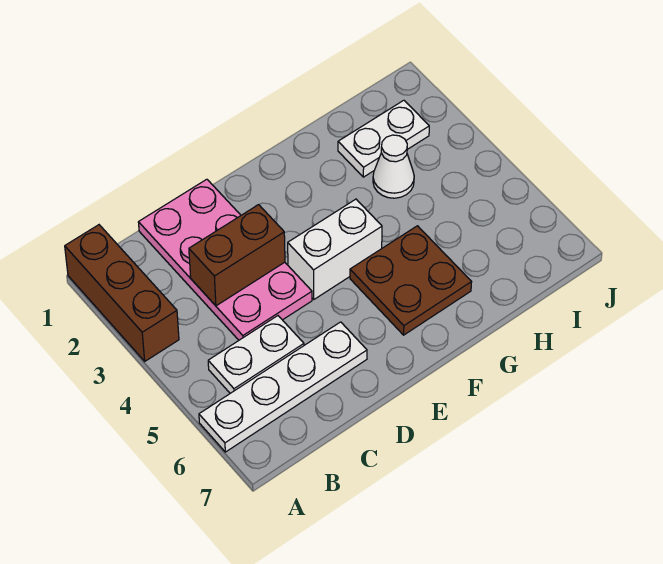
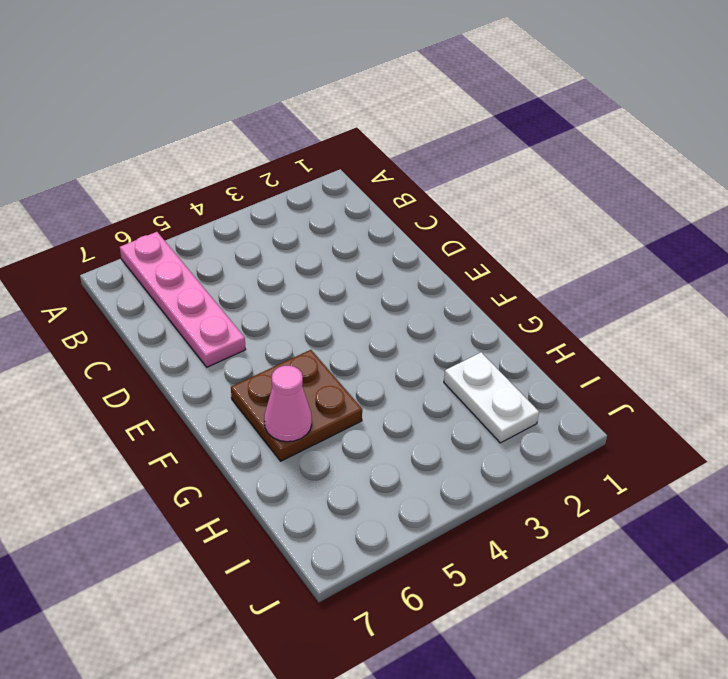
pink plate A6:D6 level 1 -> white plate A6:D6 level 1
pink cone G6 level 2 -> none
none -> brown brick A1:A3 level 1
none -> white plate B5:C5 level 1

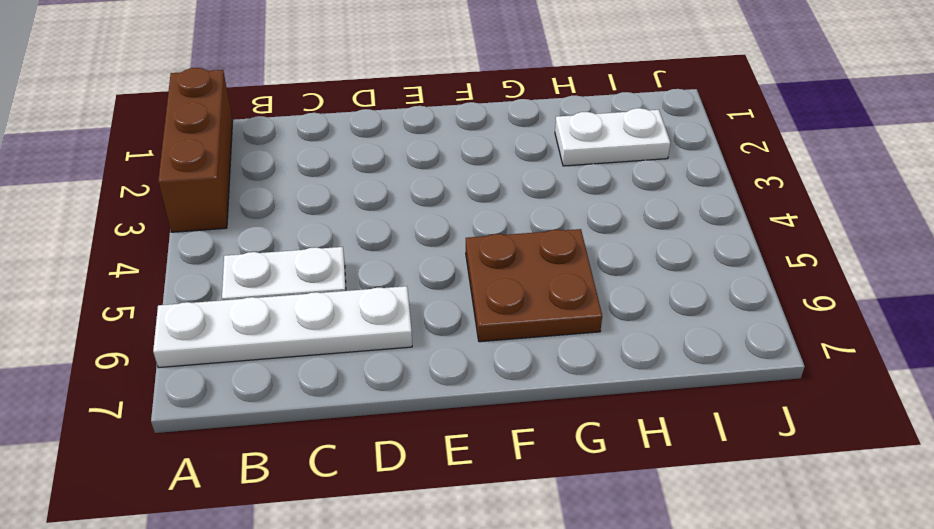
none -> pink plate C1:D4 level 1
none -> white brick E4:F4 level 1

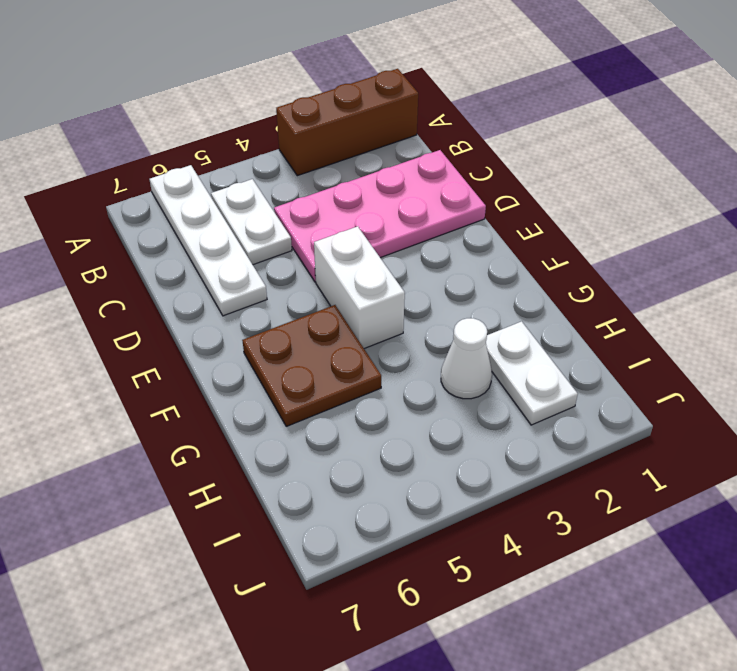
none -> brown brick C3:D3 level 2

